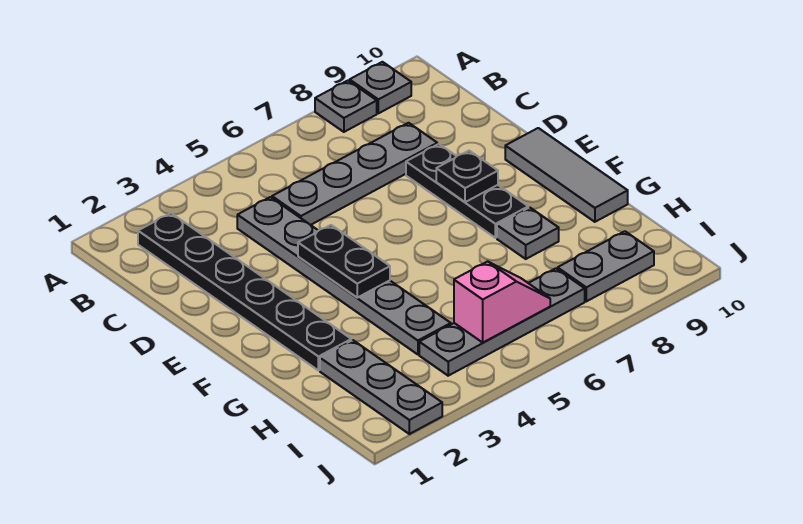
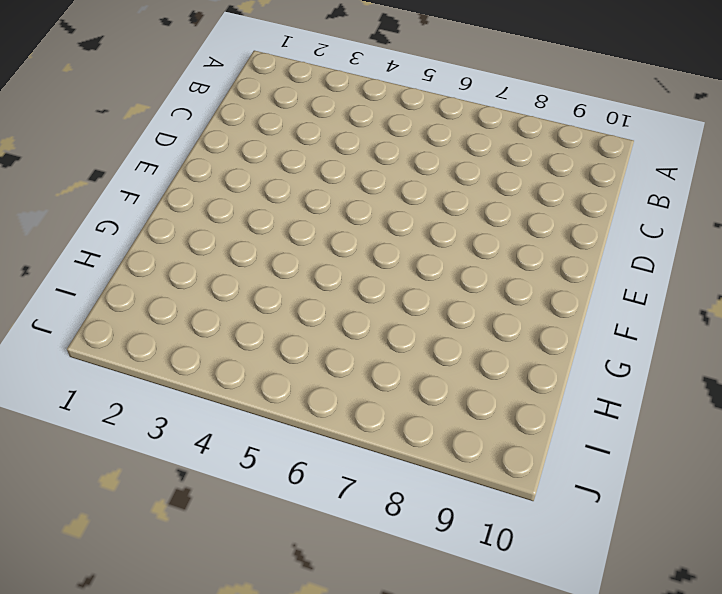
none -> grey plate A8 level 1
none -> grey plate A9 level 1
none -> black plate B2:G2 level 1

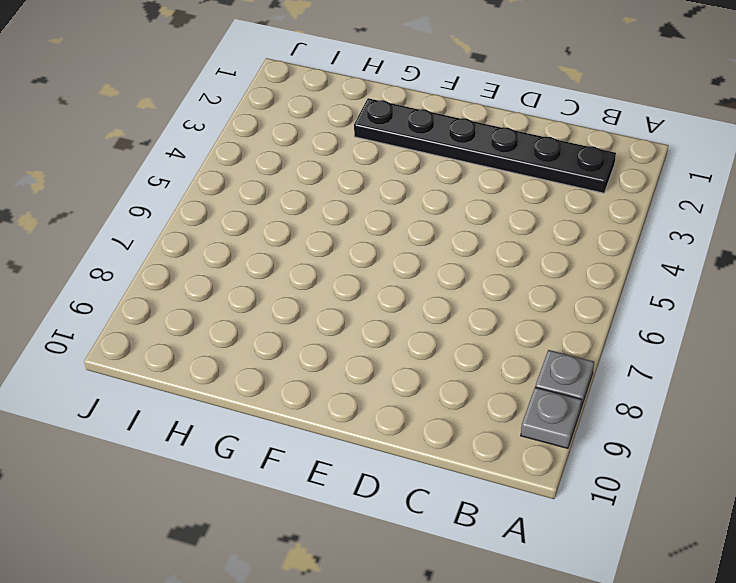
none -> grey plate C4:H4 level 1
none -> grey plate C5:C8 level 1
none -> black plate D8:F8 level 1

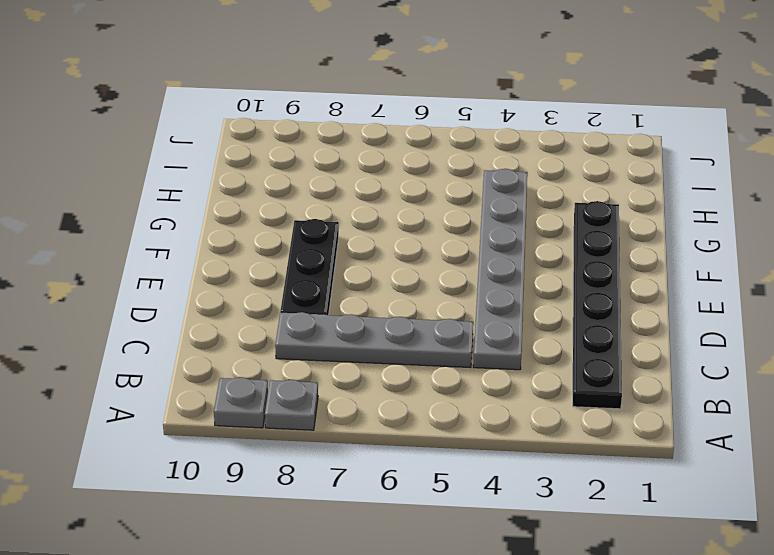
none -> grey tile E10:G10 level 1
none -> grey plate G8 level 1
none -> grey plate H2:J2 level 1

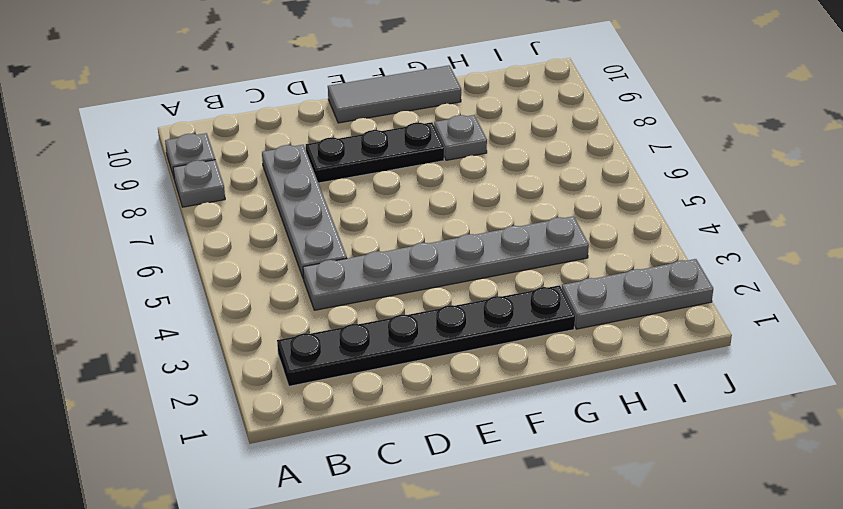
none -> grey plate I4:I7 level 1
none -> grey plate I8:I9 level 1
none -> black plate E4:F4 level 2

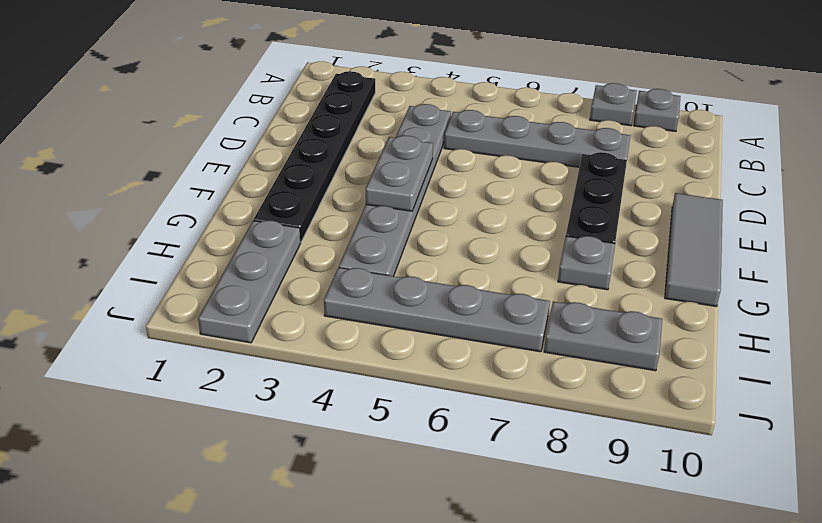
grey plate E4:F4 level 2 -> black plate E4:F4 level 2
none -> black plate E8 level 2
none -> pink slope I5:I6 level 2 top 5

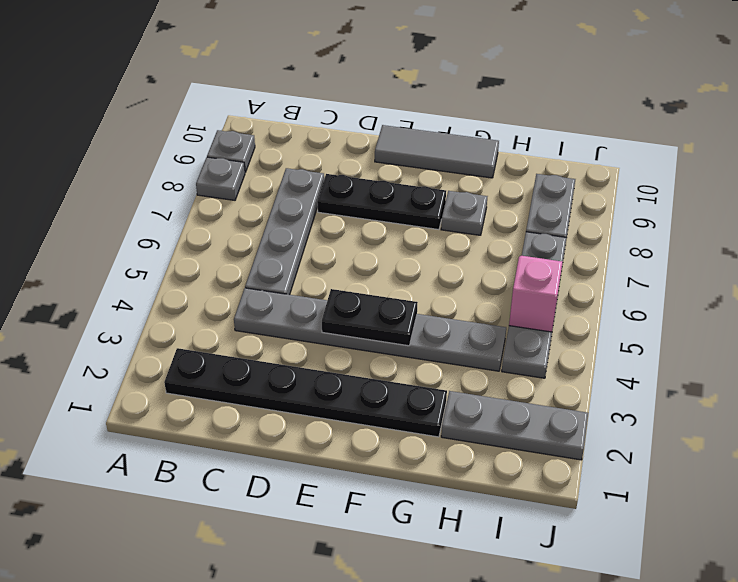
none -> black plate E8 level 2

